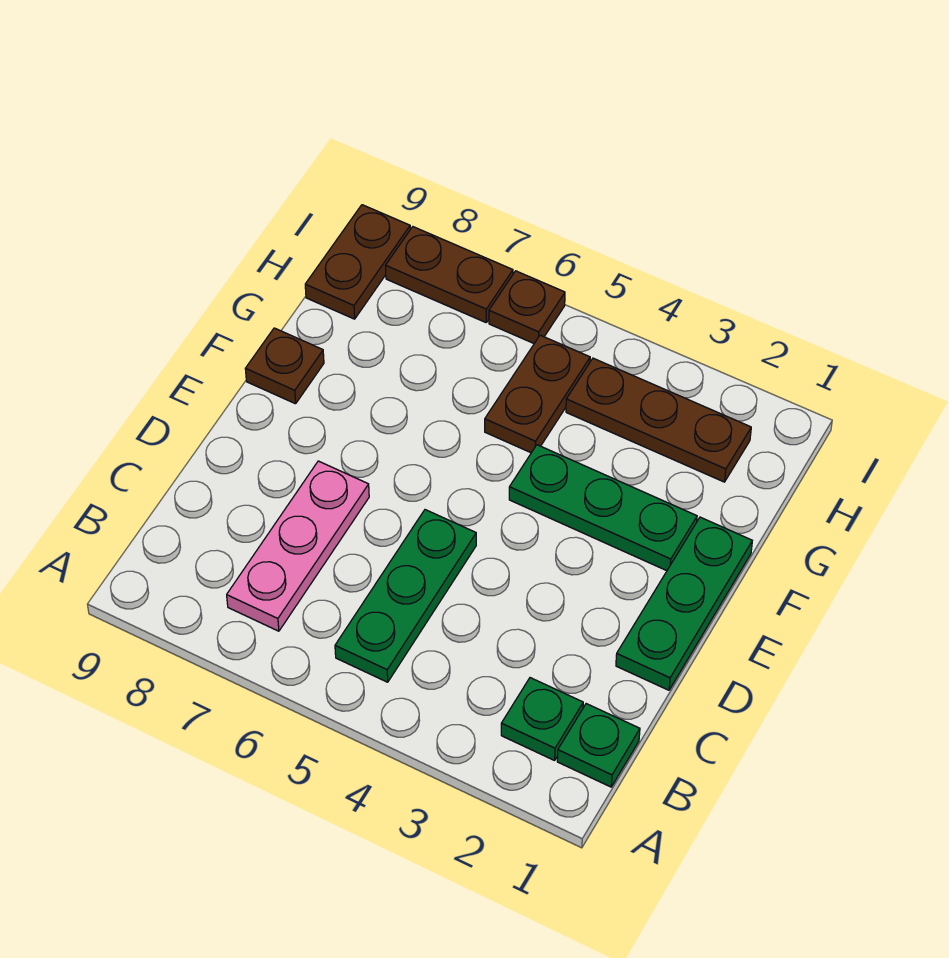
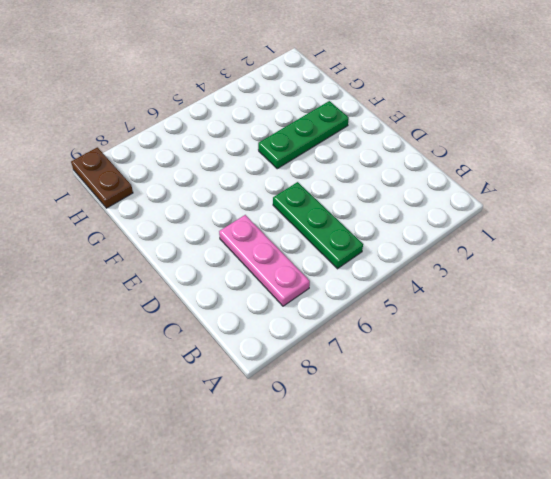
none -> green plate B1 level 1
none -> green plate B2 level 1
none -> green plate D1:F1 level 1

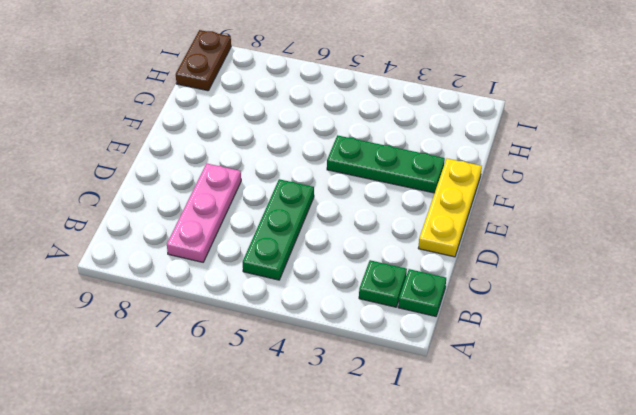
yellow plate D1:F1 level 1 -> green plate D1:F1 level 1
none -> brown plate F9 level 1
none -> brown plate G5:H5 level 1
none -> brown plate H2:H4 level 1

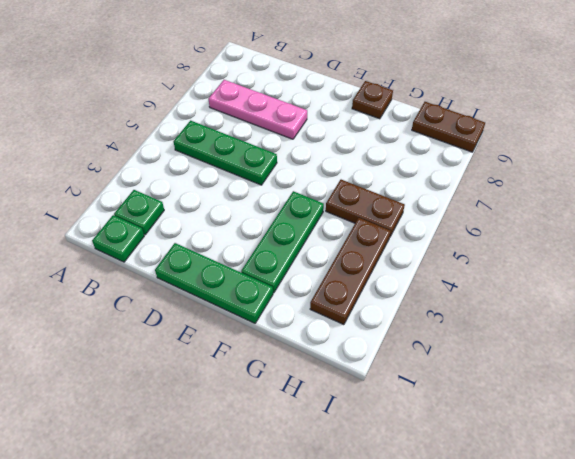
none -> brown plate I6 level 1
none -> brown plate I7:I8 level 1

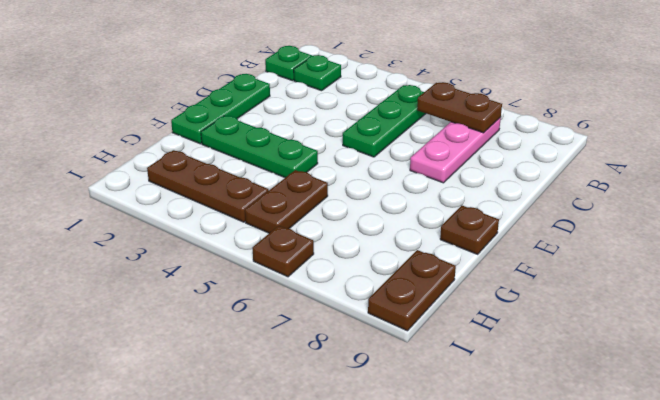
brown plate B6:B7 level 2 -> brown plate I7:I8 level 1

